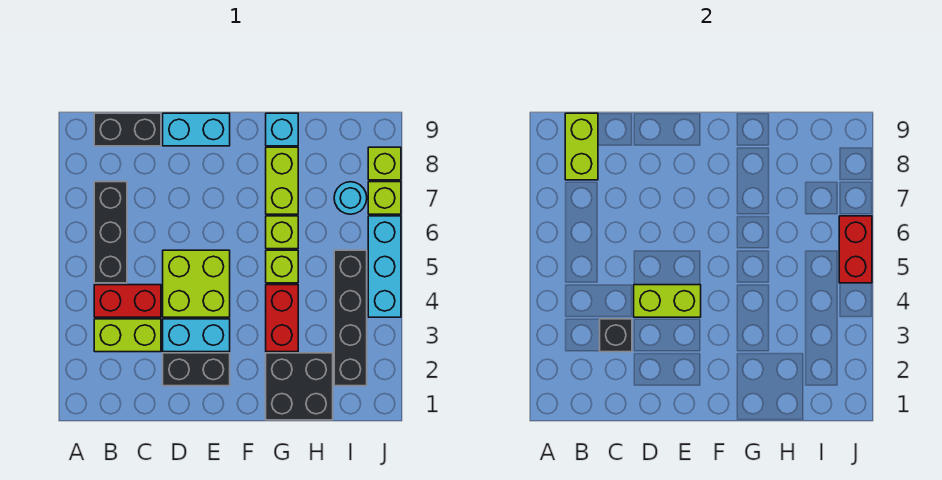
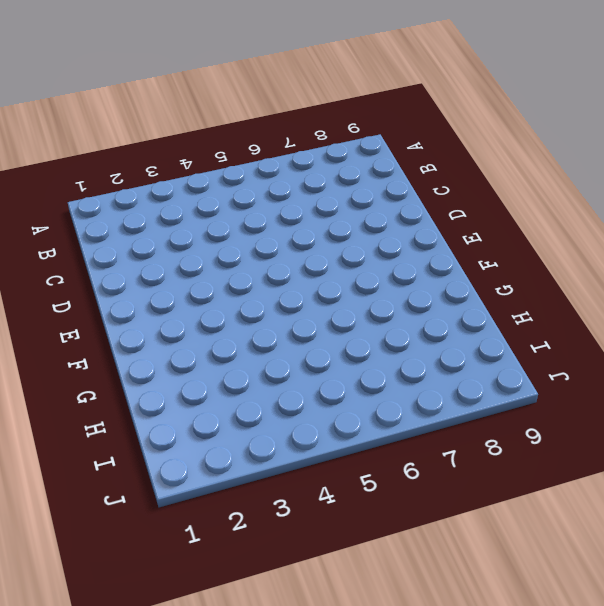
none -> lime brick B3:C3 level 1
none -> red brick B4:C4 level 1
none -> black brick B5:B7 level 1

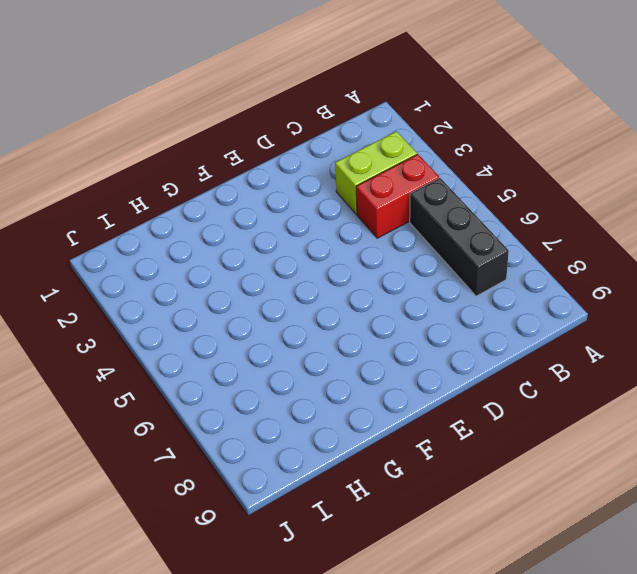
none -> black brick B9:C9 level 1
none -> black brick D2:E2 level 1
none -> cyan brick D3:E3 level 1

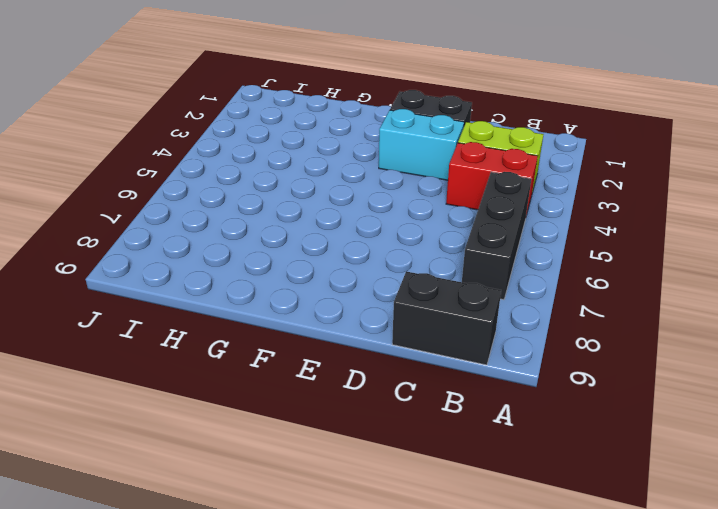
none -> lime brick D4:E5 level 1
none -> cyan brick D9:E9 level 1
none -> black brick G1:H2 level 1

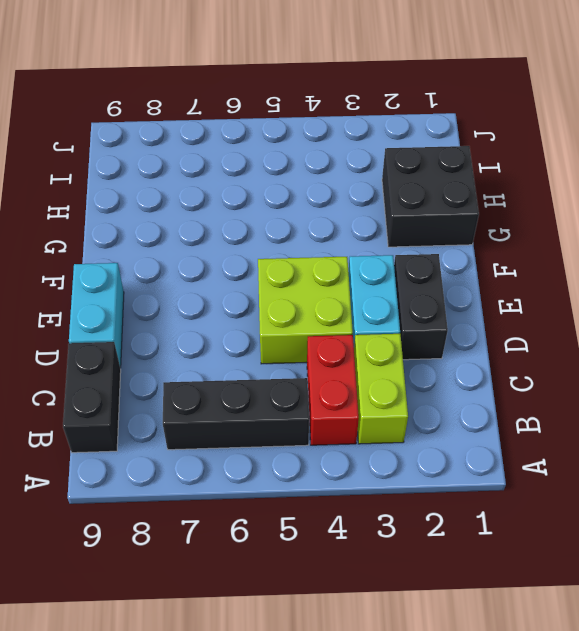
none -> red brick G3:G4 level 1
none -> lime brick G5 level 1
none -> lime brick G6 level 1

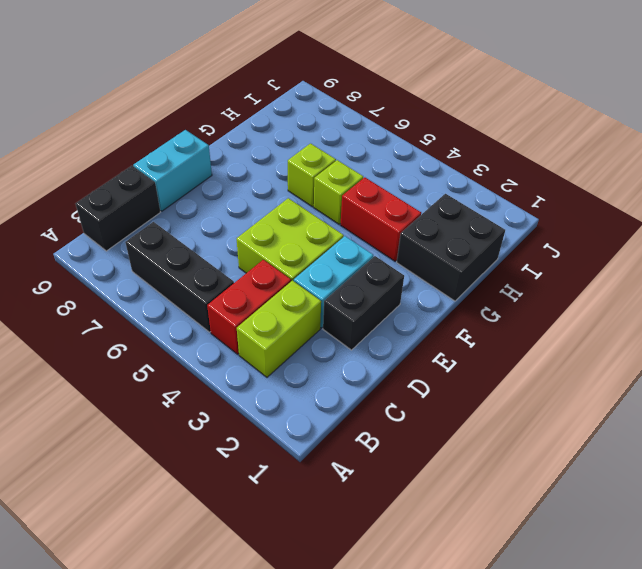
none -> lime brick G7:G8 level 1
none -> cyan brick G9 level 1
none -> black brick I2:I5 level 1

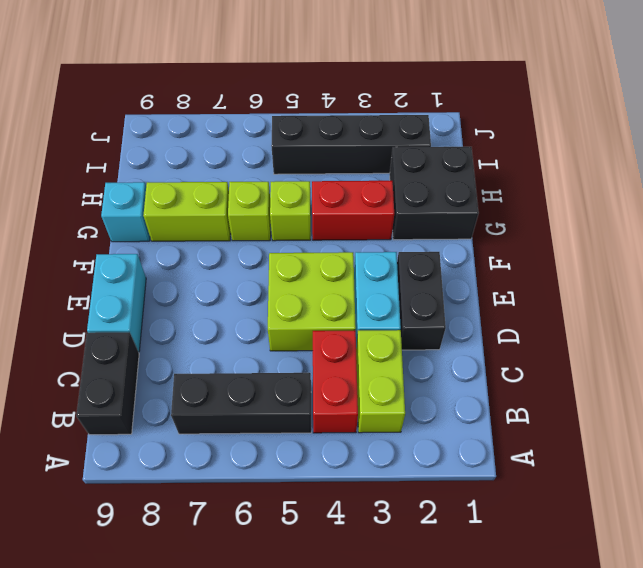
none -> cyan round brick I7 level 1
none -> cyan brick J4:J6 level 1
none -> lime brick J7 level 1

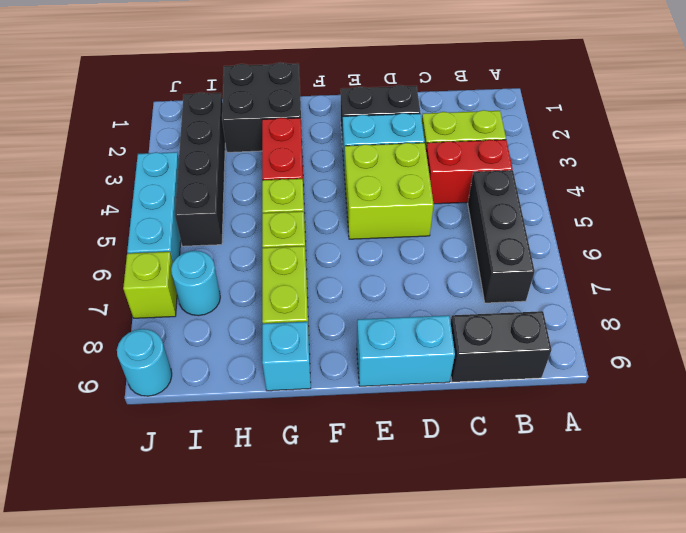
cyan round brick J9 level 1 -> none
none -> lime brick J8 level 1
none -> lime brick B8:B9 level 2
none -> black brick C3 level 2

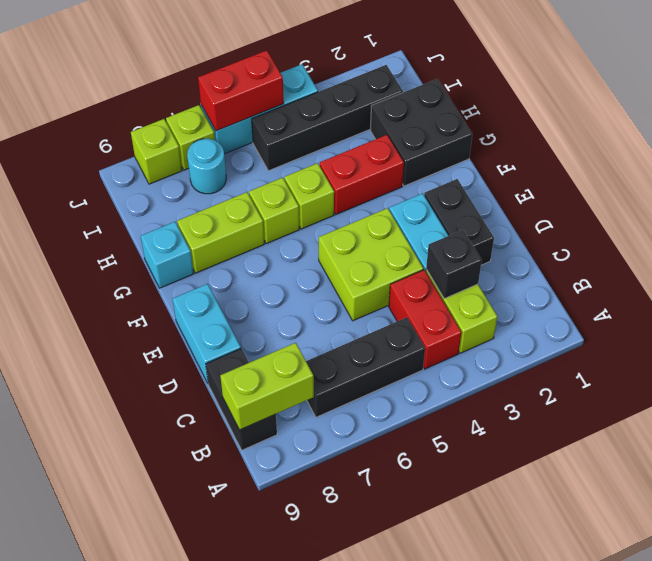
none -> lime brick D4:E4 level 2

